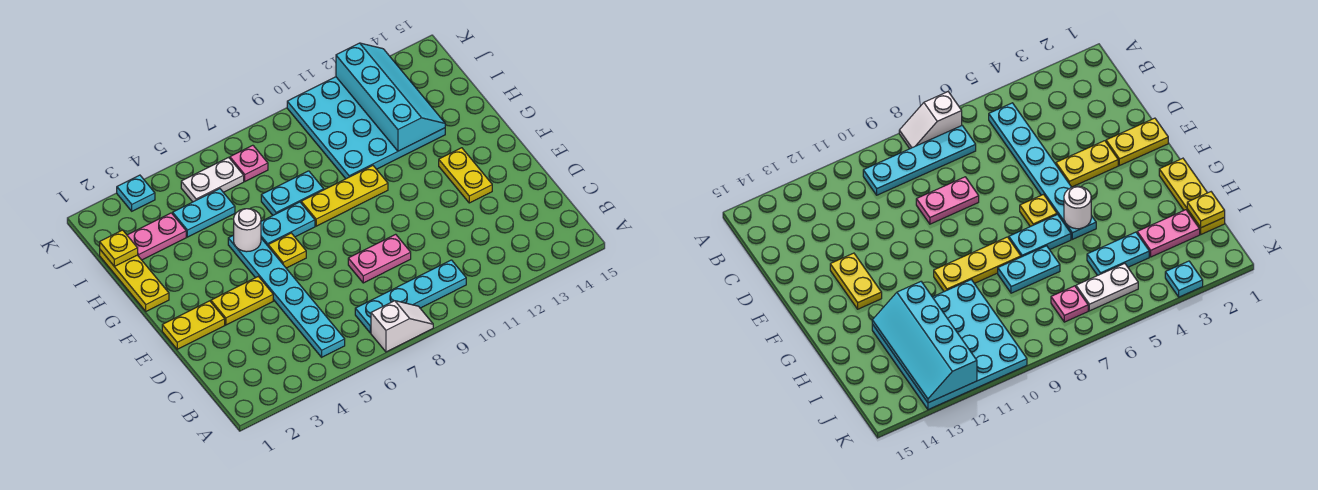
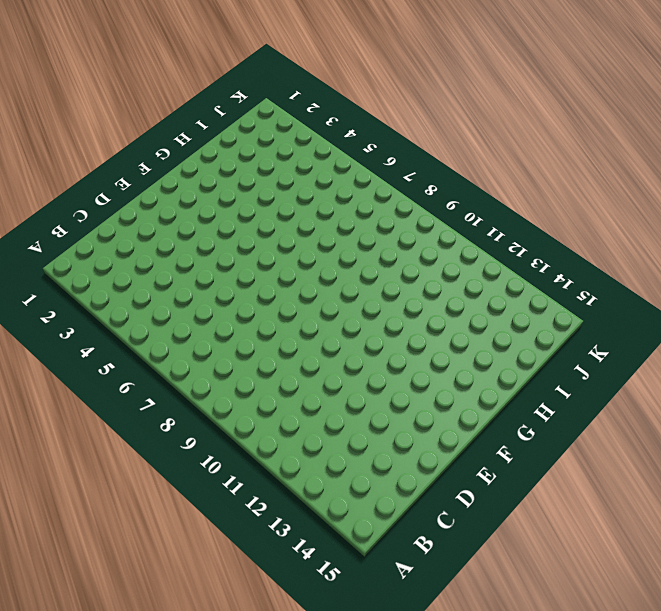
none -> white slope A7:A8 level 1 top 7
none -> cyan plate B5:G5 level 1
none -> cyan plate B7:B10 level 1

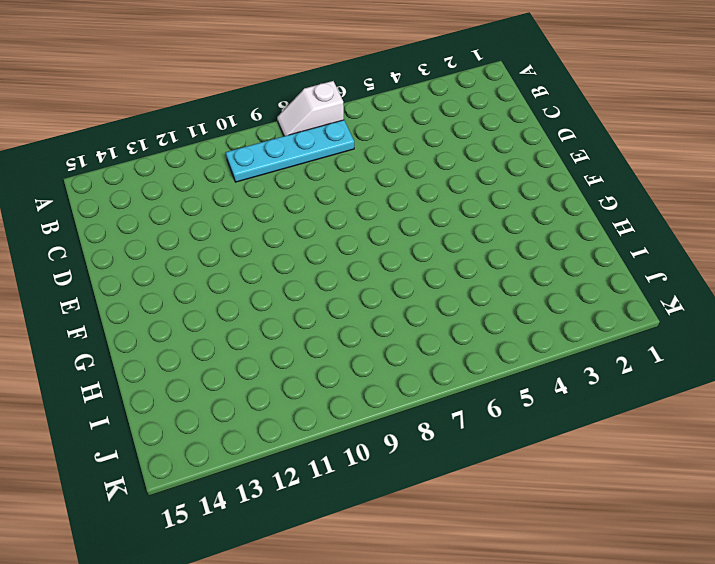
none -> cyan plate B5:G5 level 1
none -> pink plate D8:D9 level 1
none -> yellow plate E1:E2 level 1

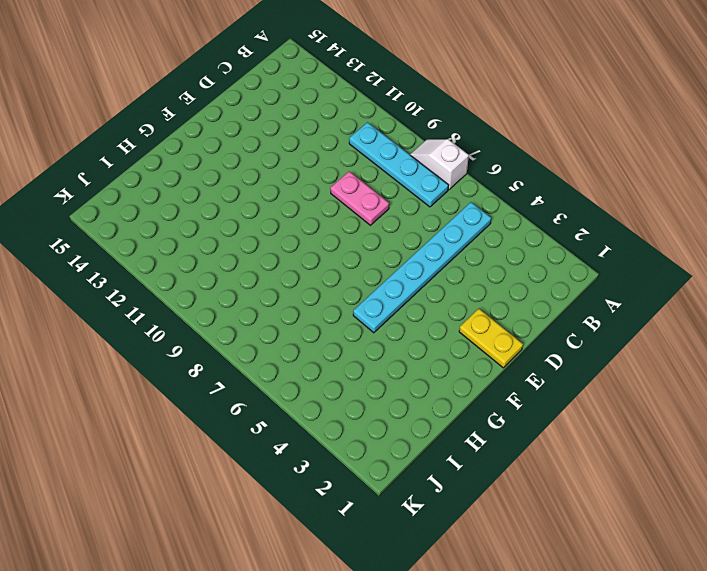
none -> yellow plate E3:E4 level 1
none -> yellow plate E13:F13 level 1
none -> yellow plate F6 level 1

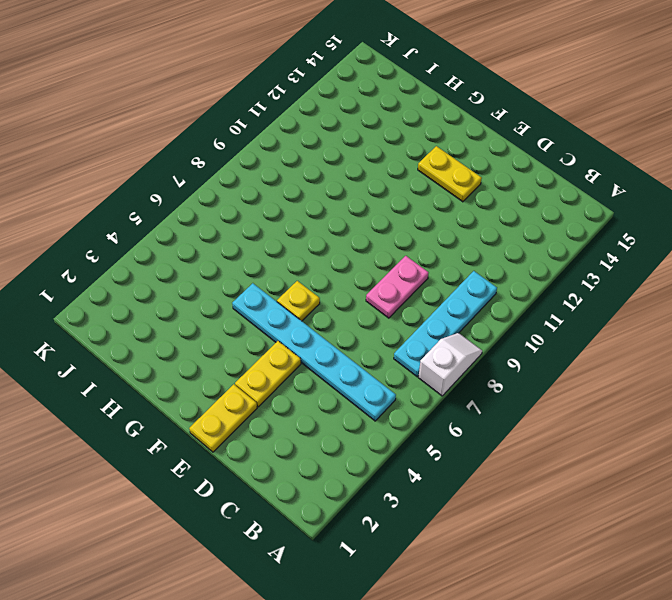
none -> yellow plate G1:I1 level 1
none -> cyan plate G6:G7 level 1
none -> yellow plate G8:G10 level 1

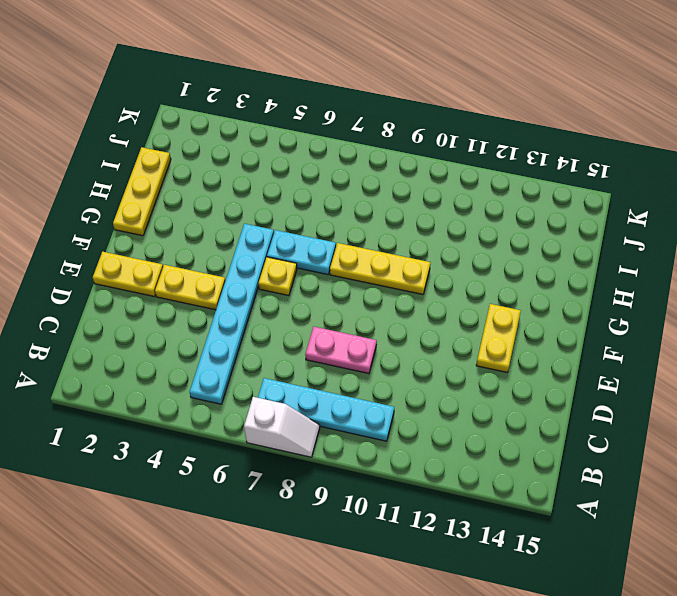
none -> cyan plate H7:H8 level 1
none -> cyan plate H10:K13 level 1
none -> pink plate I2:I3 level 1

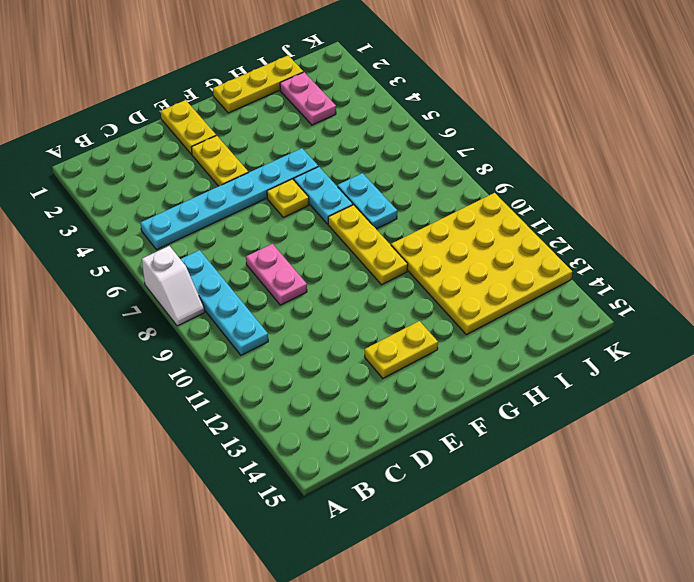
yellow plate H10:K13 level 1 -> cyan plate H10:K13 level 1
none -> cyan plate I4:I5 level 1
none -> white plate J5:J6 level 1
none -> pink plate J7 level 1

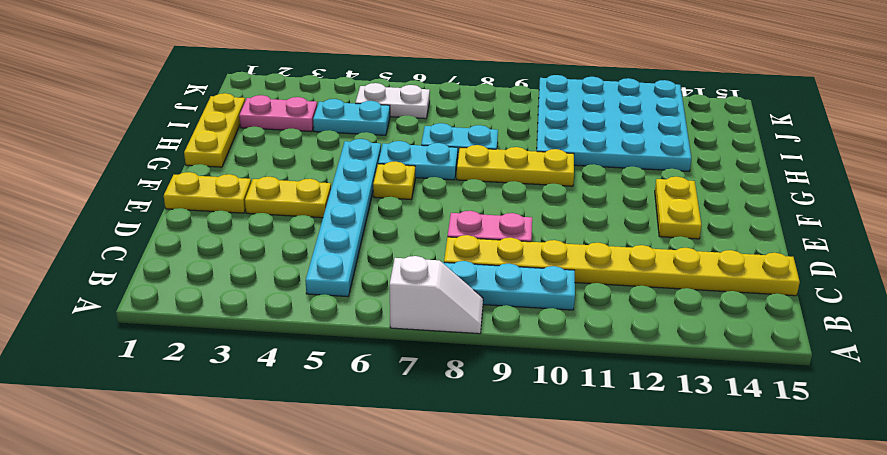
yellow plate C8:C15 level 1 -> none
none -> pink plate J7 level 1
none -> cyan plate K3 level 1
none -> white round brick G5 level 2

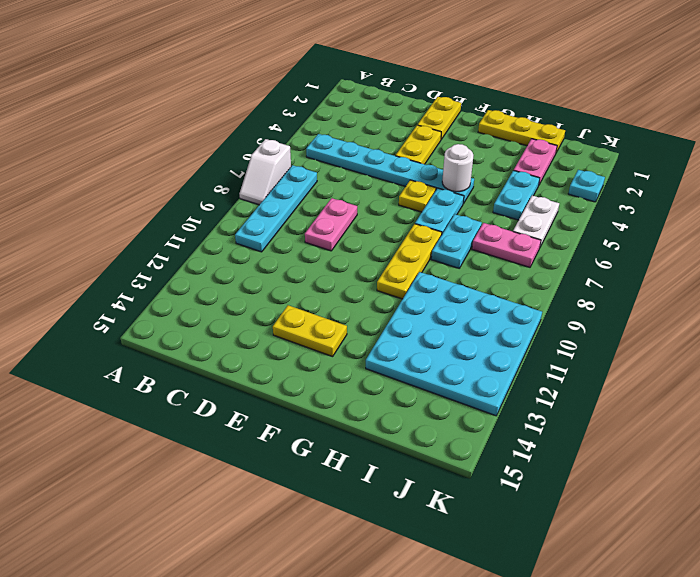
pink plate I7:J7 level 1 -> pink plate J7 level 1
none -> cyan slope H12:K13 level 2 top 12
none -> yellow plate I1 level 2

